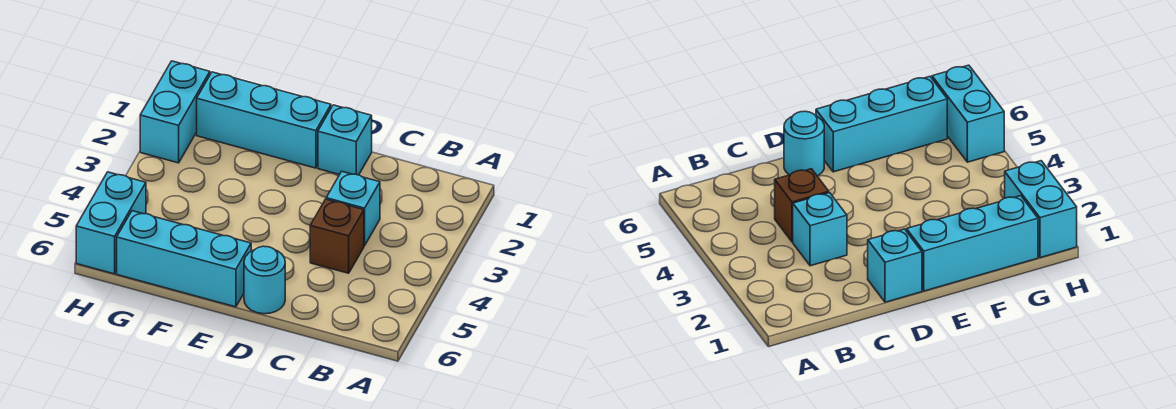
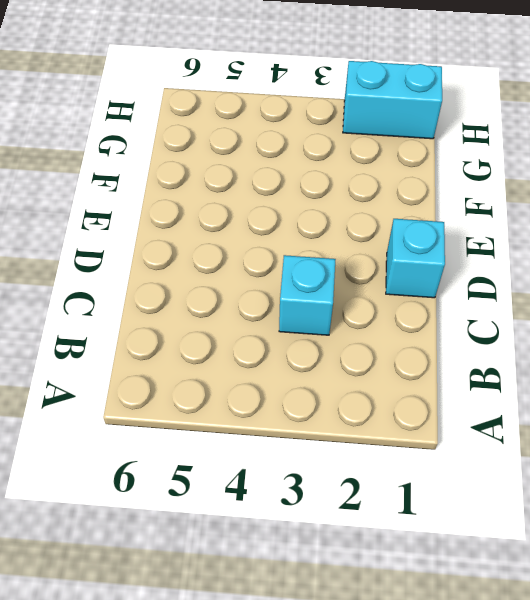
none -> brown brick C4 level 1
none -> cyan round brick D6 level 1

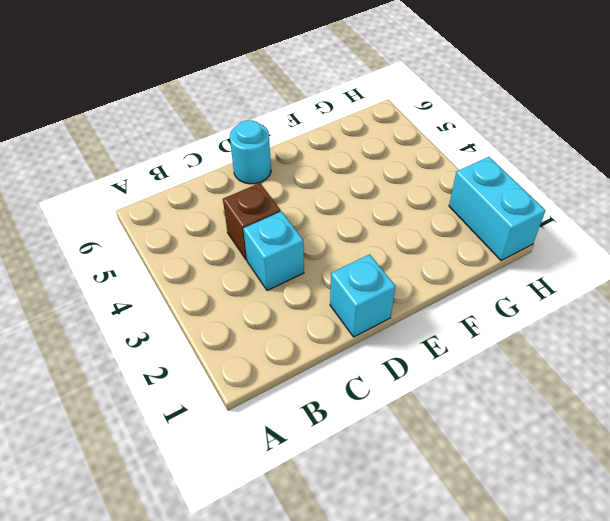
none -> cyan brick E1:G1 level 1
none -> cyan brick E6:G6 level 1

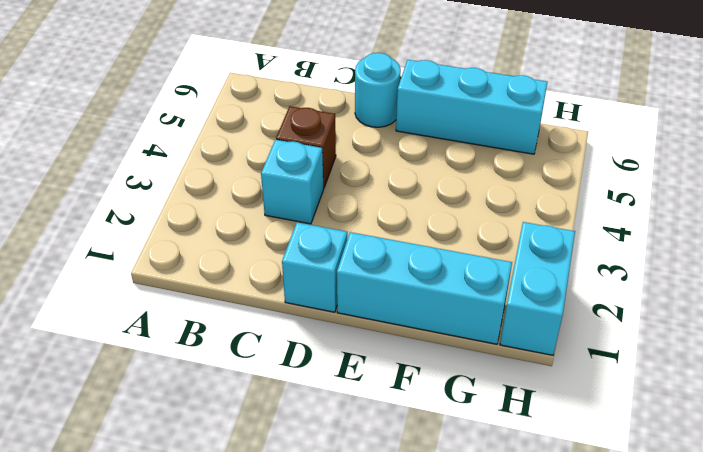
none -> cyan brick H5:H6 level 1

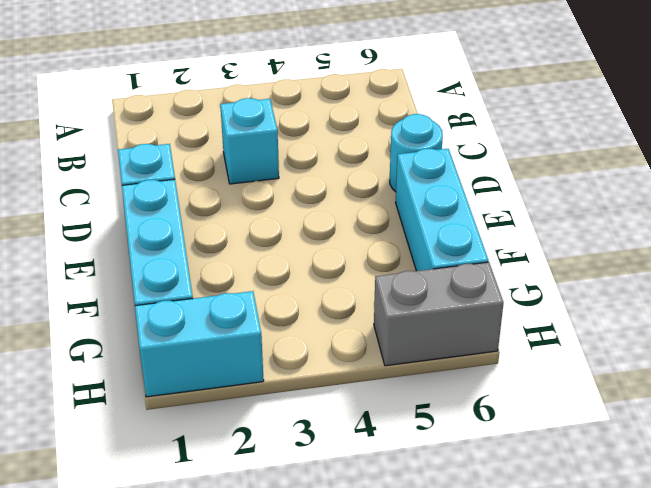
grey brick H5:H6 level 1 -> cyan brick H5:H6 level 1
none -> brown brick C4 level 1

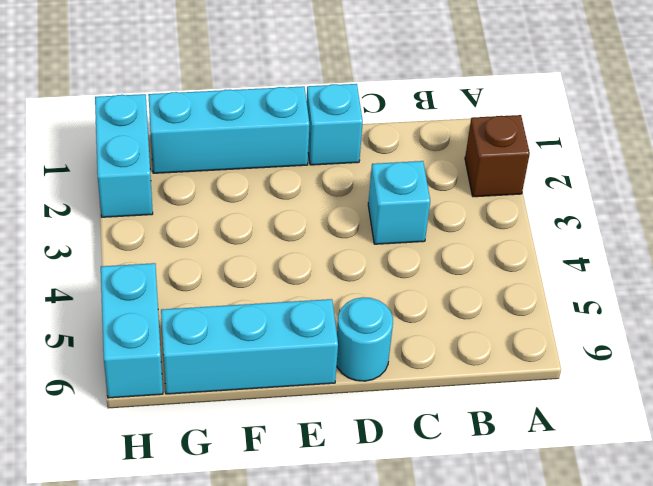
brown brick A2 level 1 -> brown brick C4 level 1

